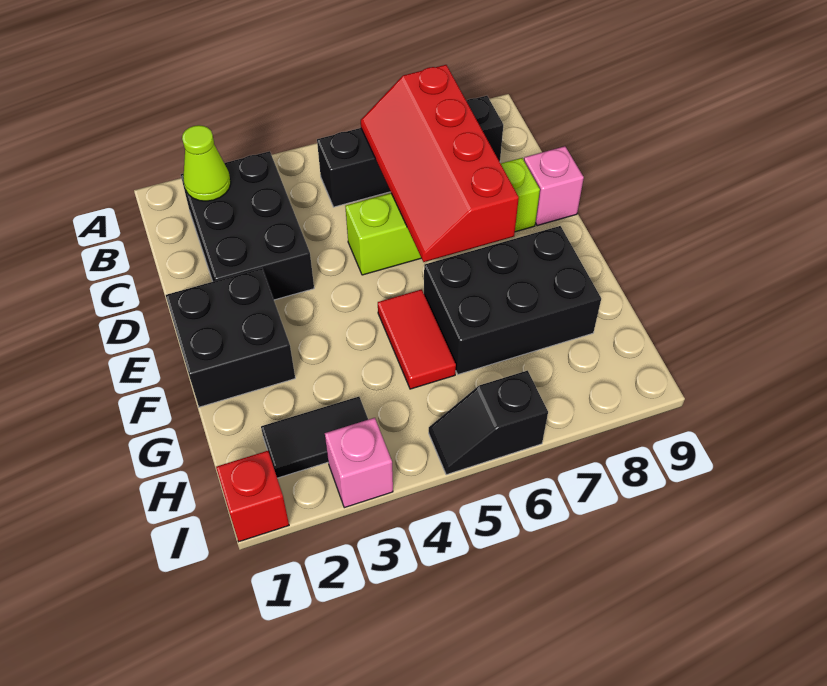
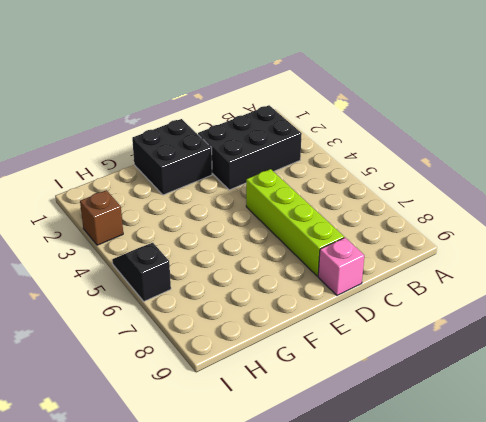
brown brick I3 level 1 -> pink brick I3 level 1
none -> black brick B5:B8 level 1
none -> red tile F5:G5 level 1
none -> black brick F6:G8 level 1

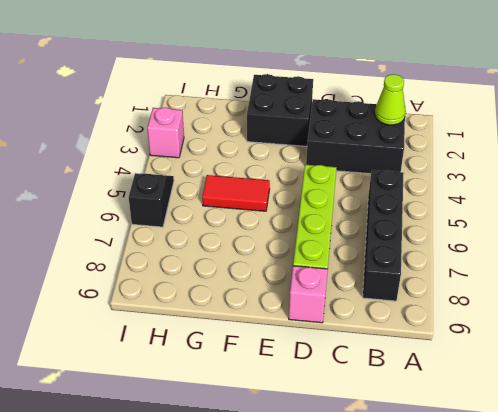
none -> black brick F6:G8 level 1
none -> black tile H2:H3 level 1
none -> red brick I1 level 1

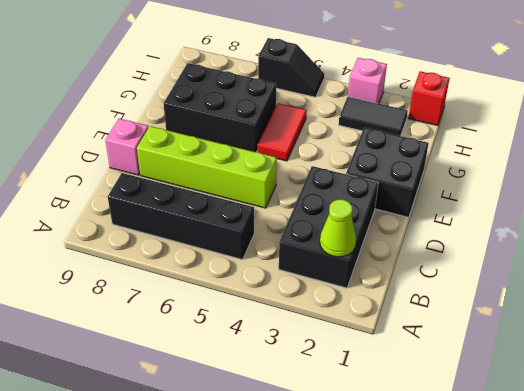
none -> red slope B6:E7 level 2 top 7

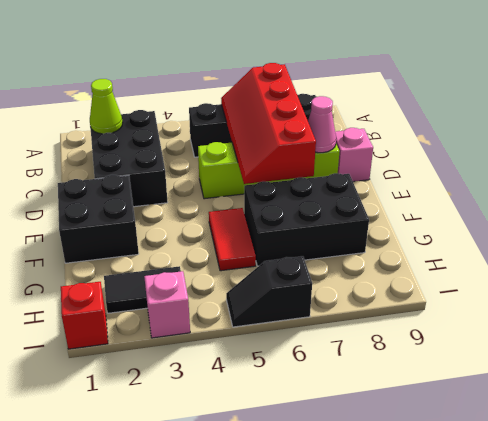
pink cone D8 level 2 -> none

